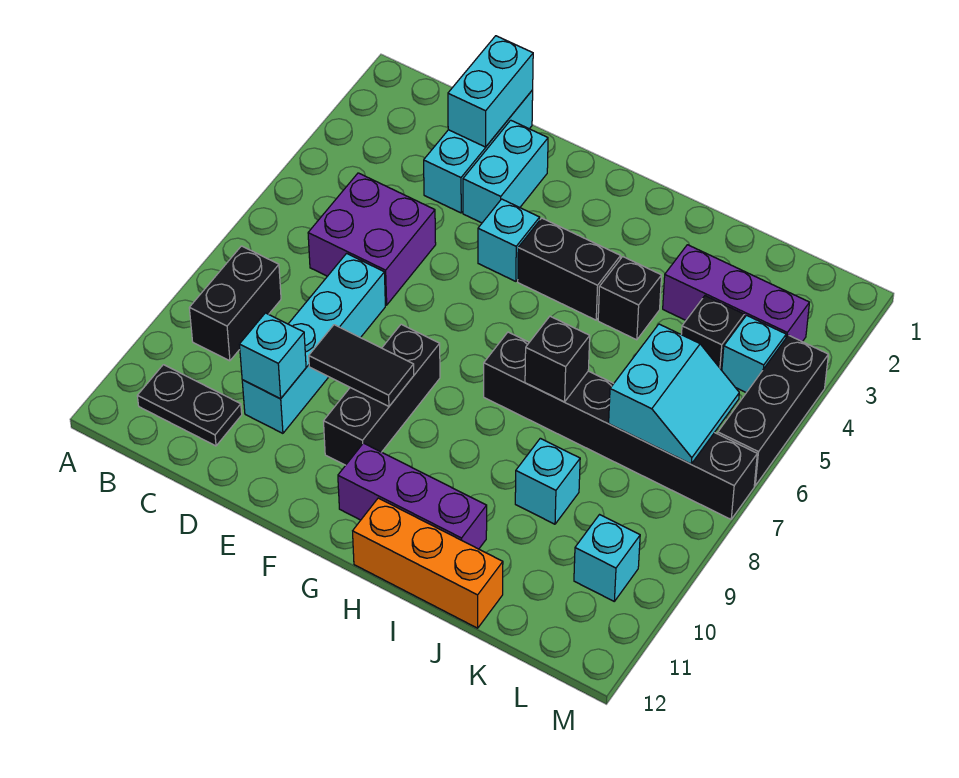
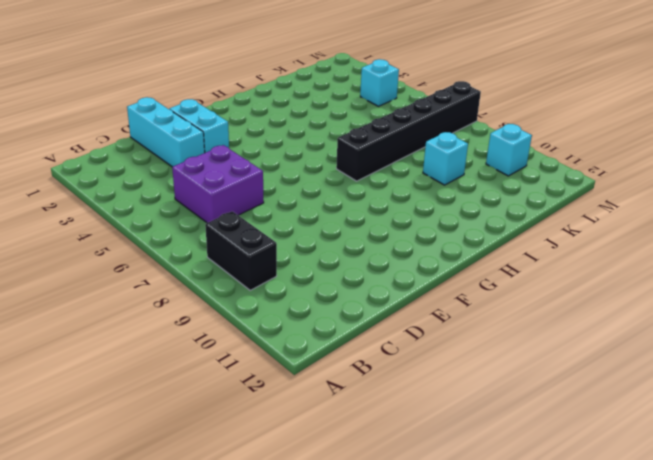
none -> black plate B11:C11 level 1
none -> cyan brick D7:D10 level 1
none -> cyan brick F4 level 1

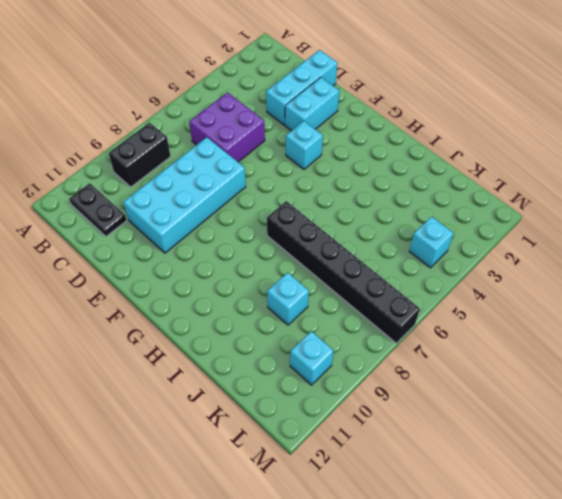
cyan brick D7:E10 level 1 -> cyan brick D7:D10 level 1
none -> black brick F8:F10 level 1
none -> black brick G4:H4 level 1
none -> purple brick G11:I11 level 1

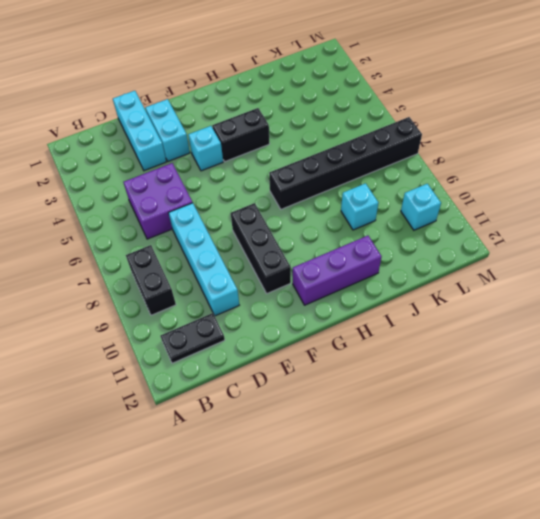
none -> orange brick H12:J12 level 1
none -> black brick I4 level 1
none -> purple brick J3:L3 level 1

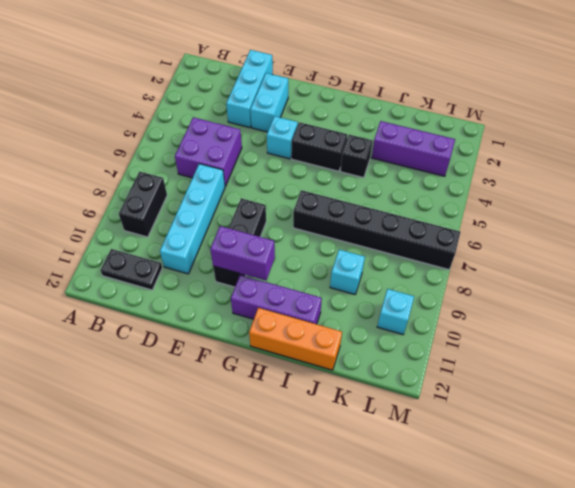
purple brick F10:G10 level 2 -> none
none -> black brick K4 level 1
none -> cyan brick L4 level 1
none -> black brick M4:M6 level 1

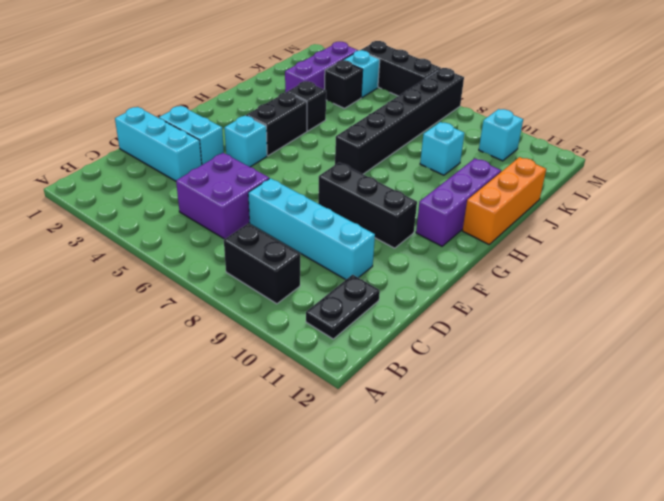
none -> cyan brick D1:D2 level 2
none -> cyan brick D10 level 2
none -> black tile E9:F9 level 2

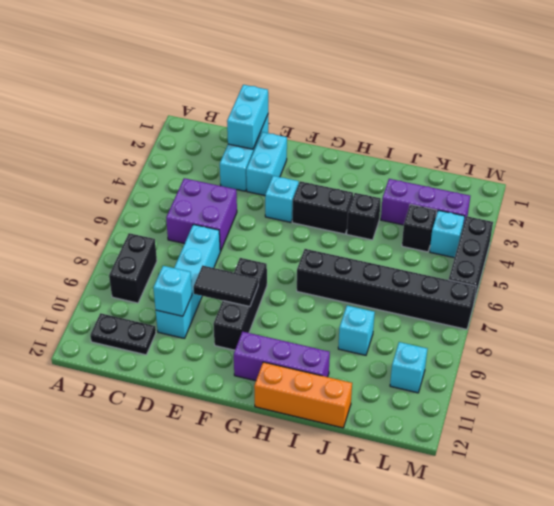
none -> black brick I7 level 2
none -> cyan slope K6:L7 level 2 top K

